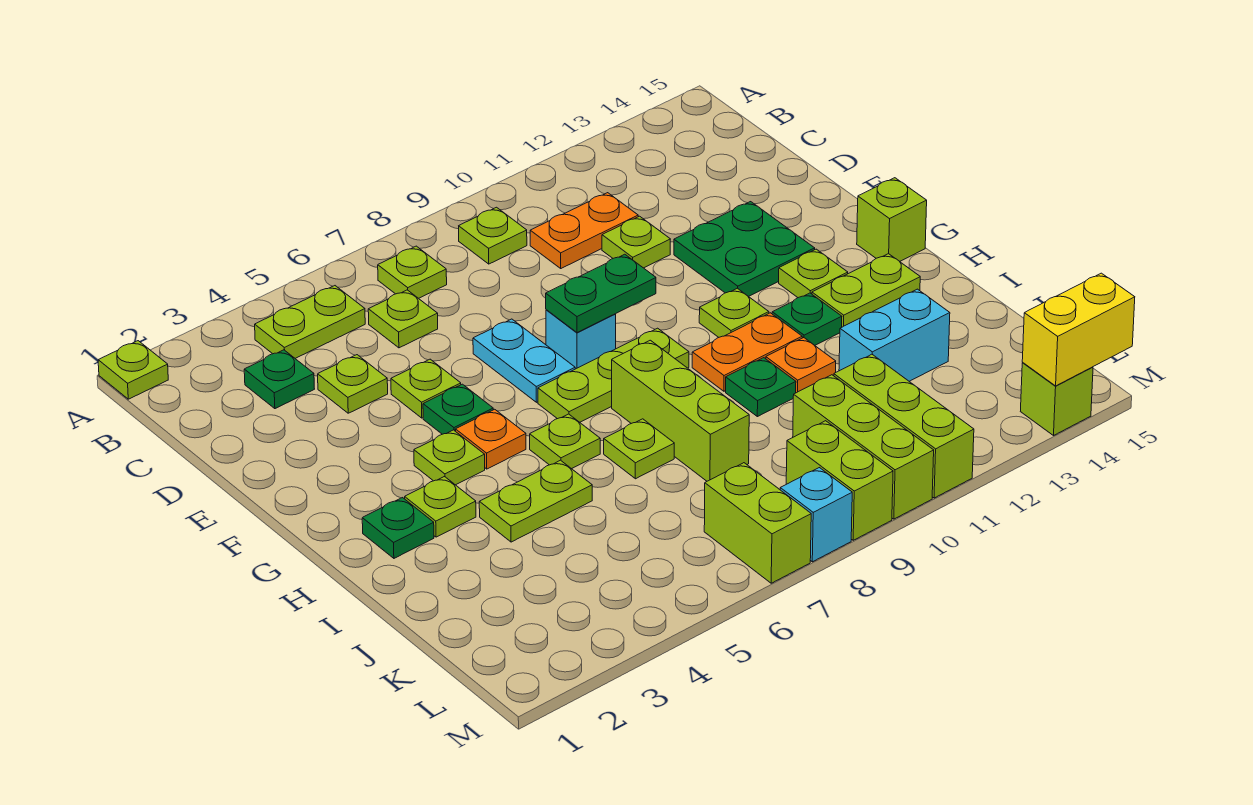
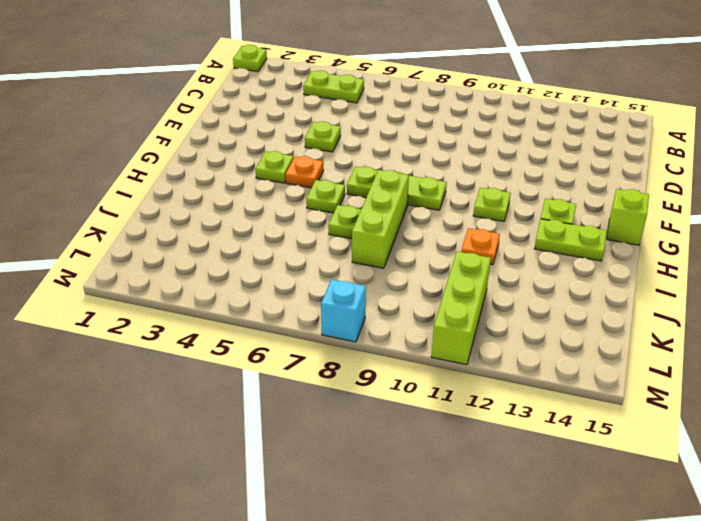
none -> lime plate B7 level 1
none -> lime plate B9 level 1
none -> green plate C3 level 1
none -> lime plate C6 level 1

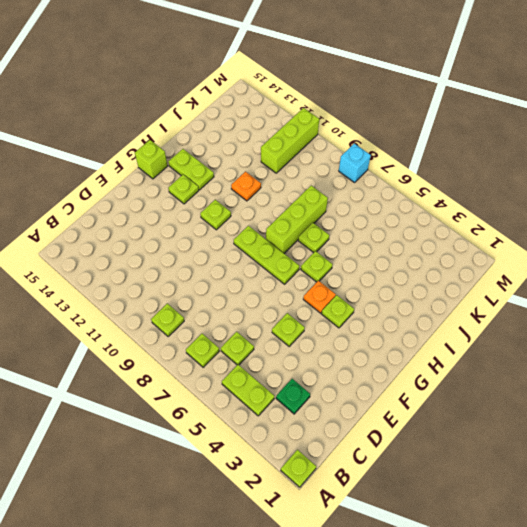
none -> orange plate C10:C11 level 1
none -> lime plate D4 level 1
none -> lime plate D11 level 1
none -> cyan plate E7:F7 level 1

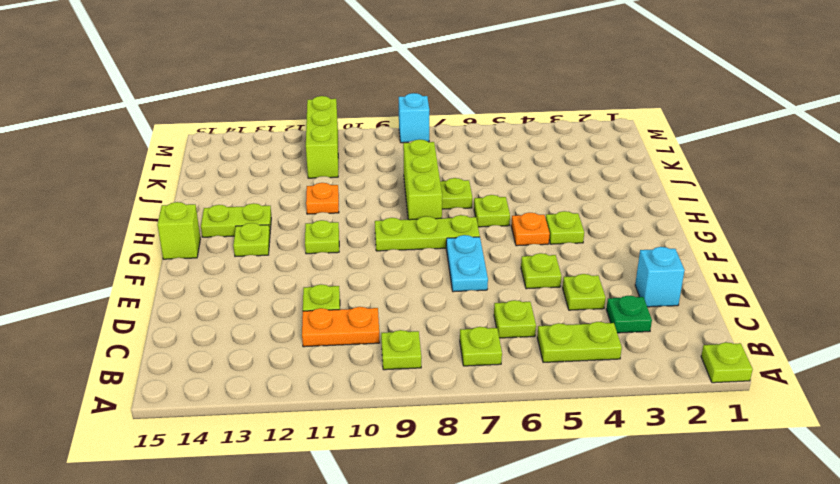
cyan brick D2 level 1 -> cyan brick F8 level 1
none -> green plate E12:F13 level 1
none -> green plate F5 level 1
none -> green plate H2 level 1
none -> lime plate H3 level 1

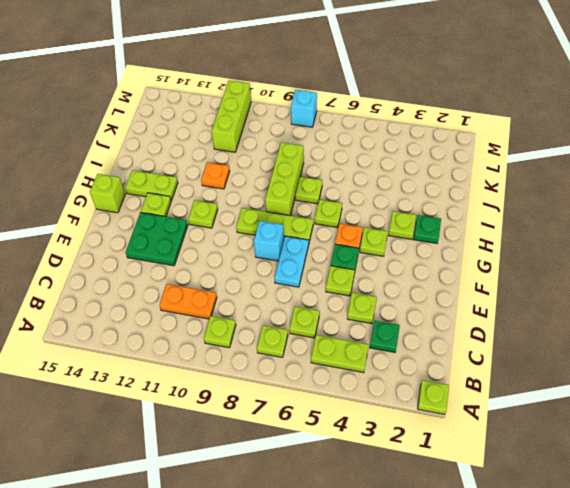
none -> lime plate D11 level 1
none -> orange plate H10:H11 level 1
none -> green plate H12 level 1
none -> lime plate I4:I5 level 1

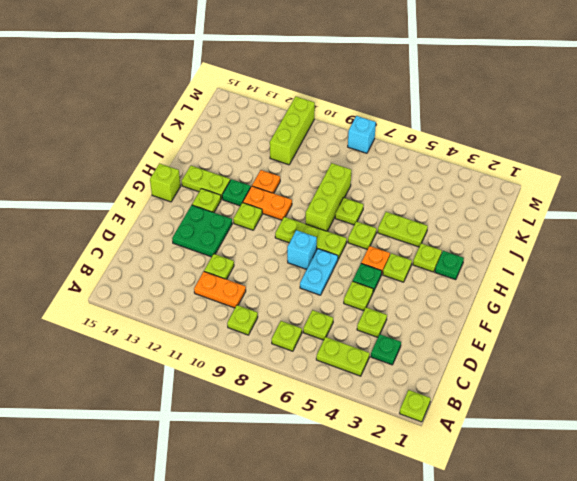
none -> green plate I10 level 1
none -> cyan brick J12:J13 level 1
none -> lime brick K10:M10 level 1
none -> lime brick L7:M7 level 1

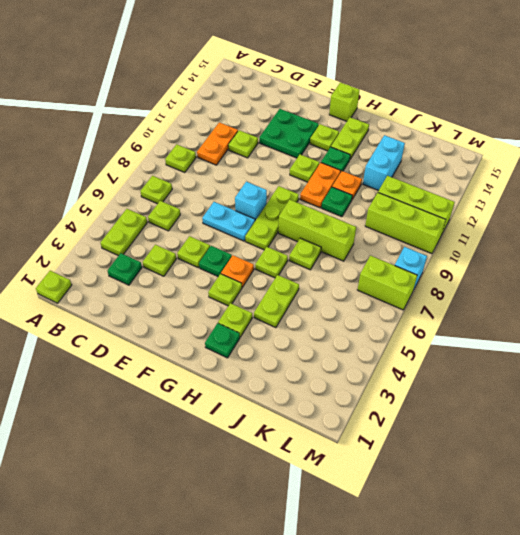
none -> lime brick L9:M9 level 1
none -> lime brick M14 level 1
none -> green plate F8:F9 level 2
none -> yellow brick M14:M15 level 2

